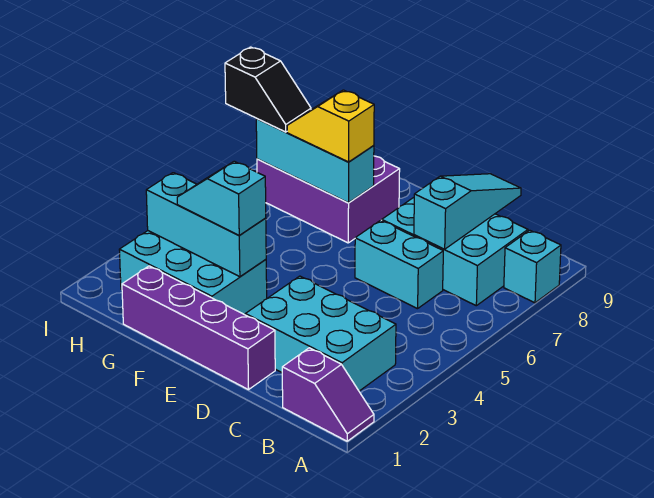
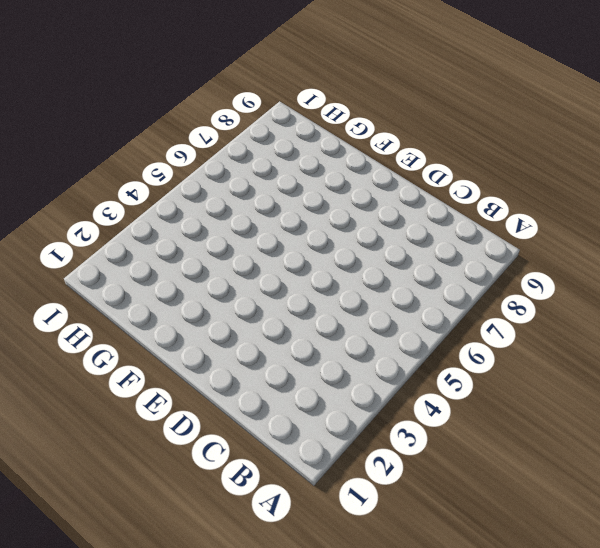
none -> purple slope A1:B1 level 1 top B
none -> cyan brick A8 level 1
none -> cyan brick B2:D3 level 1

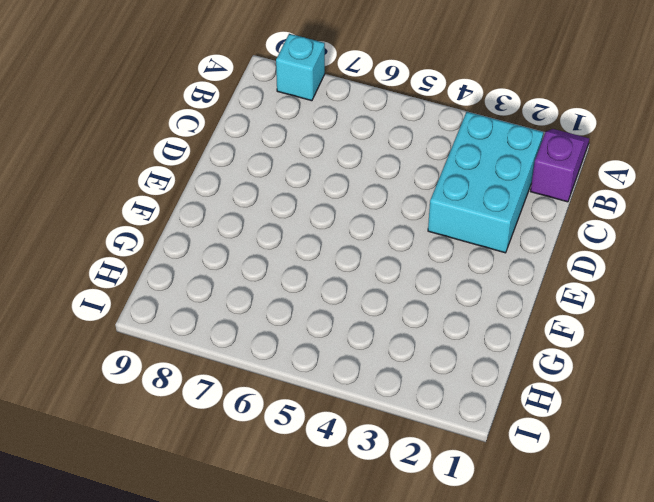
none -> cyan brick B7:D8 level 1
none -> cyan brick C6:D6 level 1
none -> purple brick D1:G1 level 1

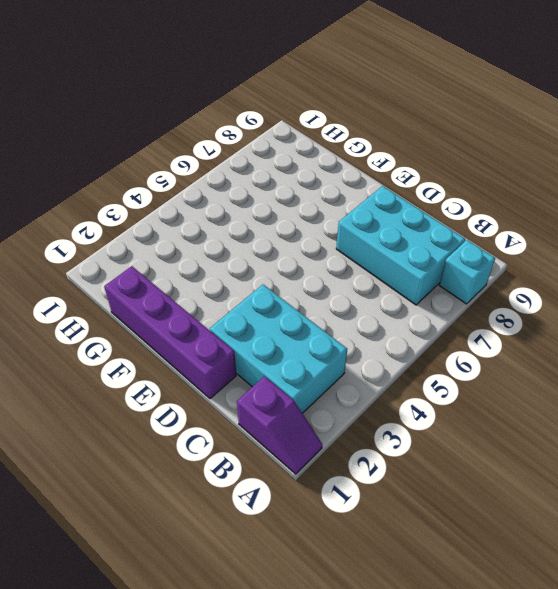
none -> cyan brick C6:D6 level 1
none -> cyan brick F2:H3 level 1
none -> purple brick F7:H8 level 1

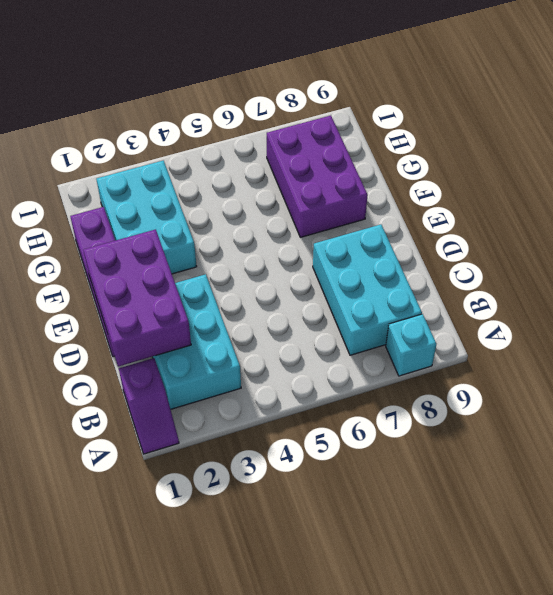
purple brick C1:E2 level 2 -> none
none -> cyan brick C6:D6 level 1
none -> cyan slope C7:C9 level 2 top 7
none -> cyan brick F3:H3 level 2

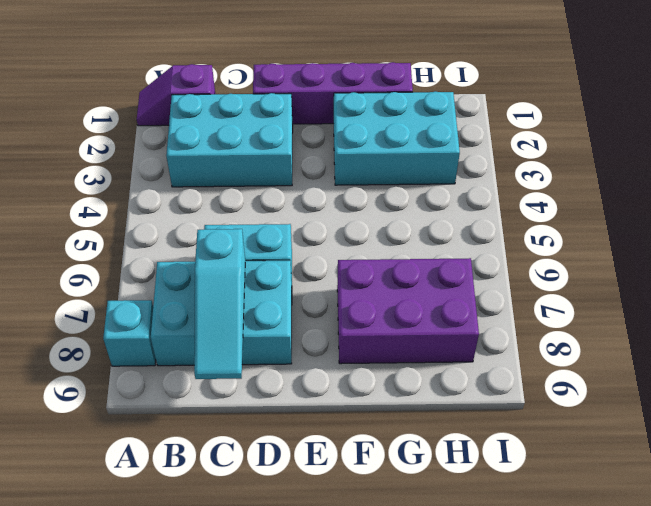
none -> cyan brick F3:H3 level 2
none -> cyan brick F7:H7 level 2
none -> cyan slope F3:G3 level 3 top F

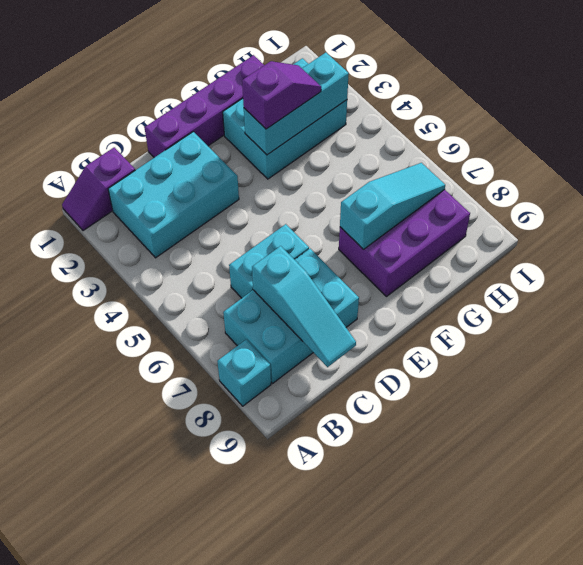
purple slope F3:G3 level 3 top F -> cyan slope F3:G3 level 3 top F
cyan slope F7:H7 level 2 top F -> cyan brick F7:H7 level 2
none -> yellow slope F7:G7 level 3 top F
none -> black slope H7:I7 level 3 top I

